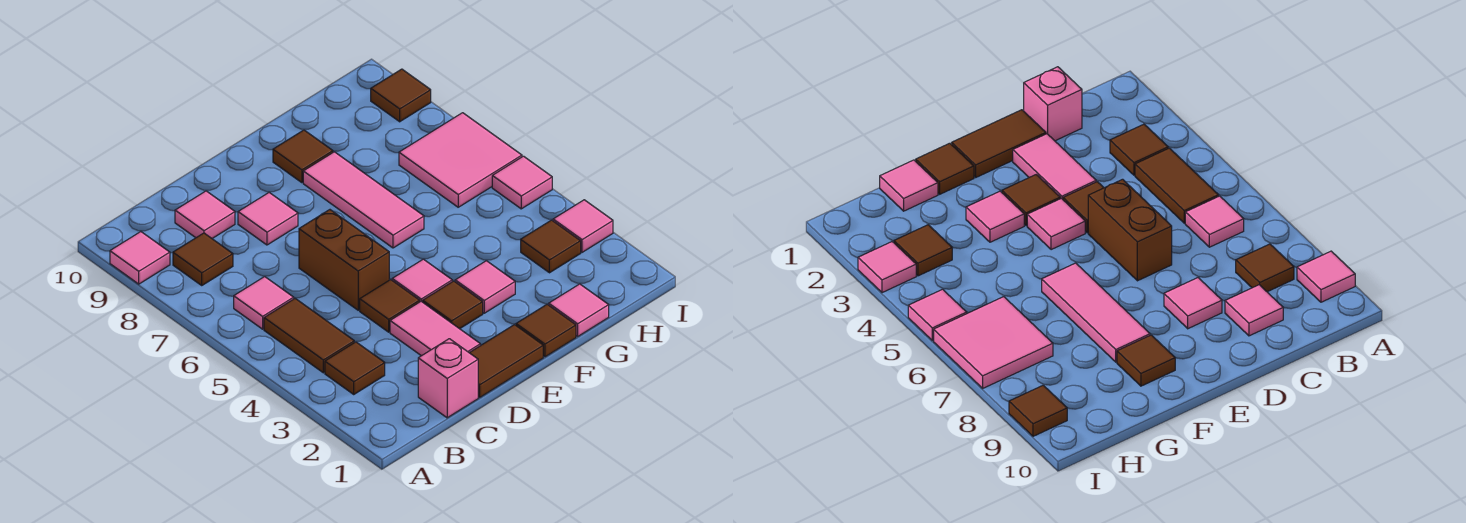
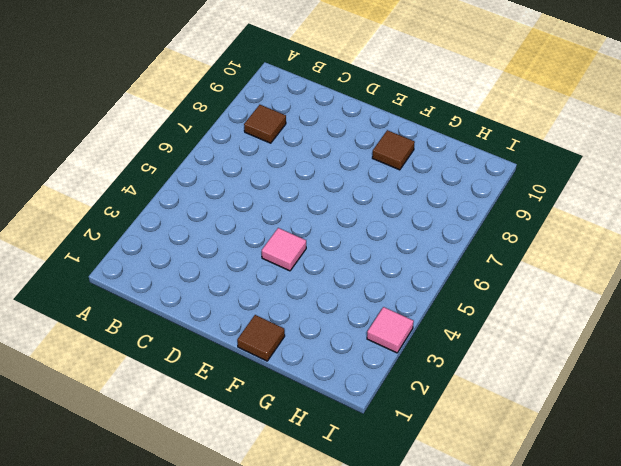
none -> pink tile A9 level 1
none -> brown tile B3 level 1
none -> brown tile B4:B5 level 1

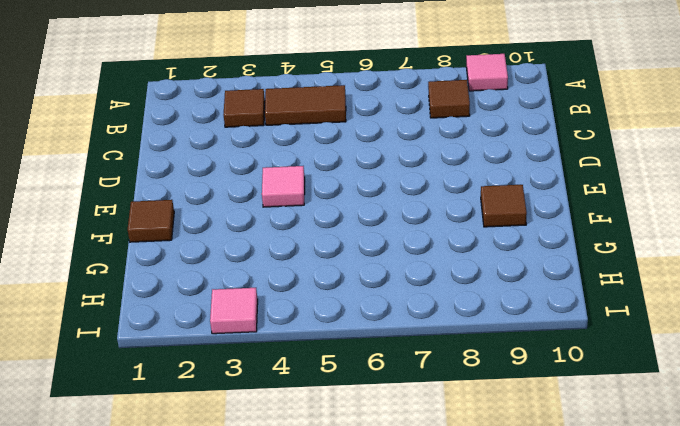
none -> pink tile B6 level 1
none -> pink brick C1 level 1
none -> pink tile C9 level 1

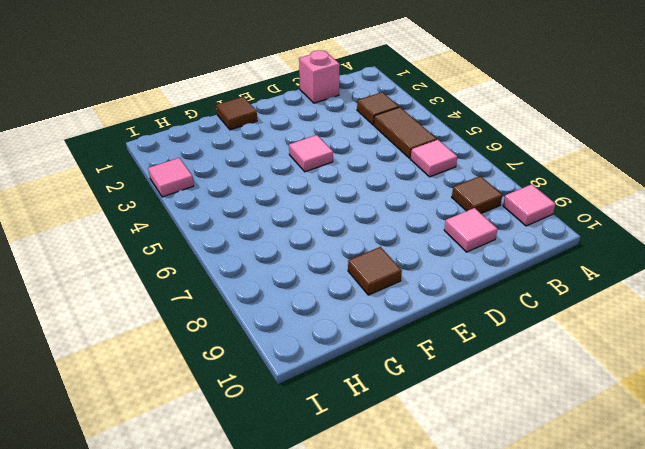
none -> brown tile D1:E1 level 1
none -> pink tile D2:D3 level 1
none -> brown tile D4 level 1

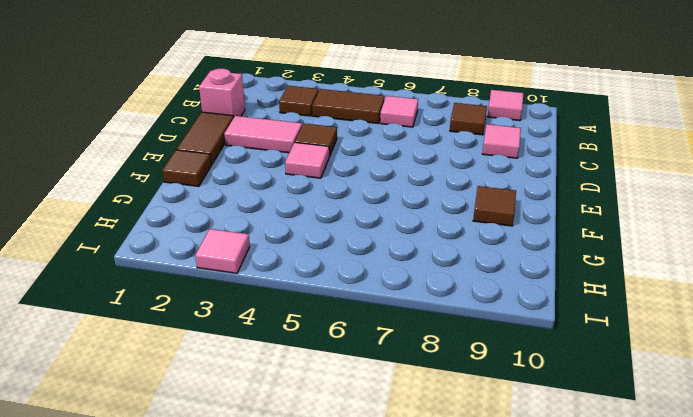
none -> brown brick D5:D6 level 1
none -> pink tile D8 level 1
none -> brown tile E3 level 1

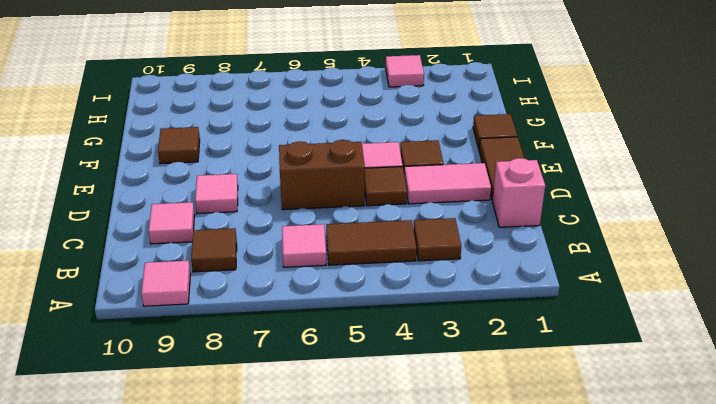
none -> pink tile F3 level 1
none -> pink tile F6:F8 level 1
none -> pink tile G1 level 1

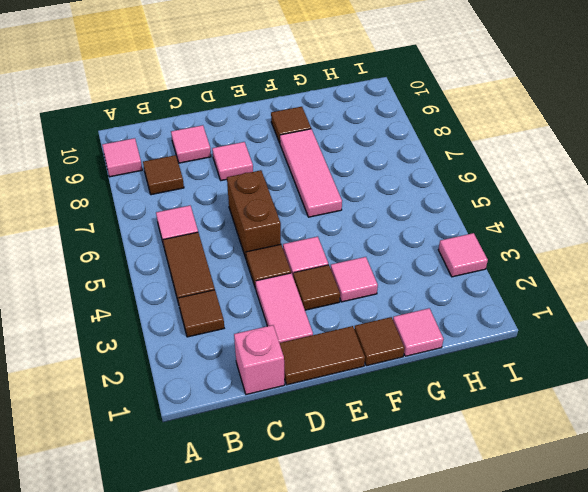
none -> brown tile H3 level 1
none -> pink tile H6:I7 level 1
none -> pink tile I5 level 1

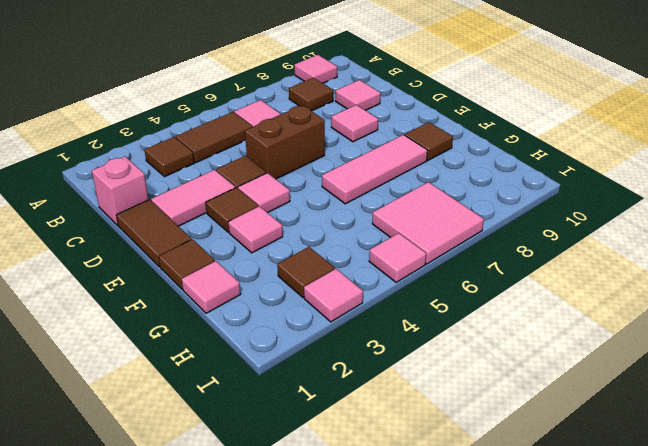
none -> brown tile I9 level 1

